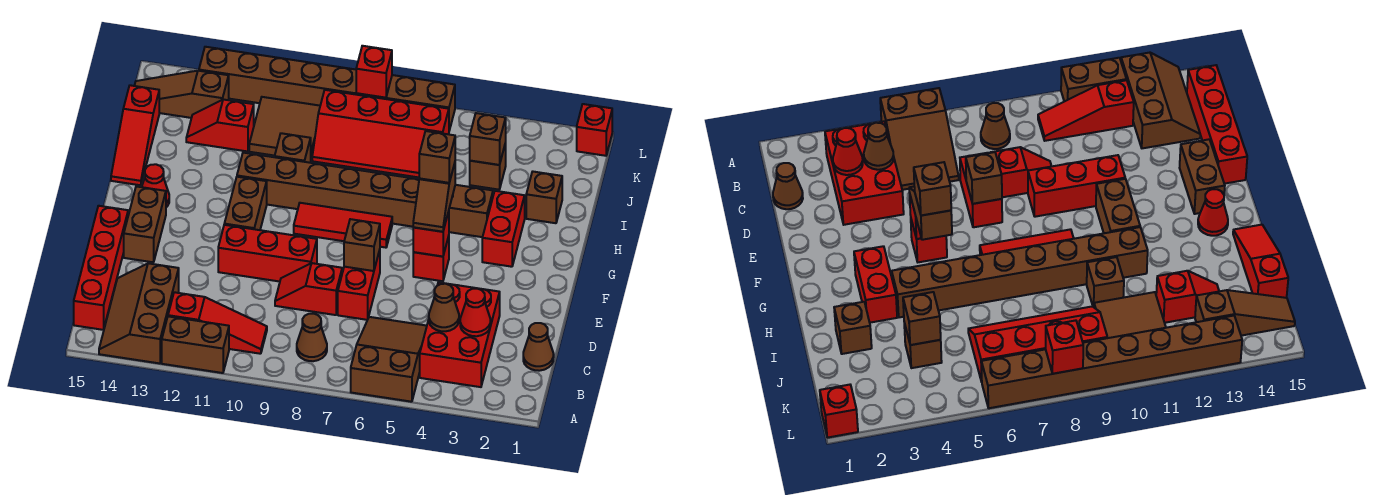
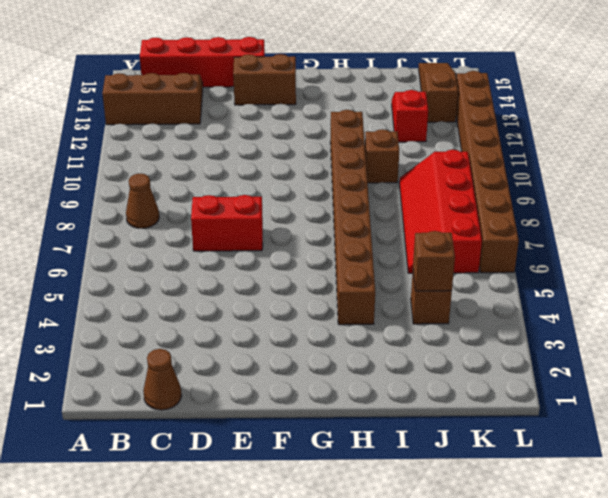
none -> brown slope A5:C6 level 1 top A
none -> brown brick A11:A12 level 1
none -> red brick B3:D4 level 1
none -> red slope B10:B12 level 1 top 12

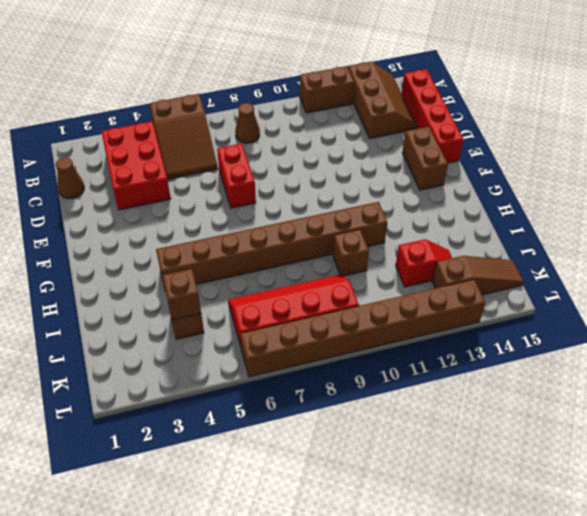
none -> red slope B10:B12 level 1 top 12
none -> red slope D8:D9 level 1 top 8
none -> red brick E9:E11 level 1
none -> red brick F5 level 1

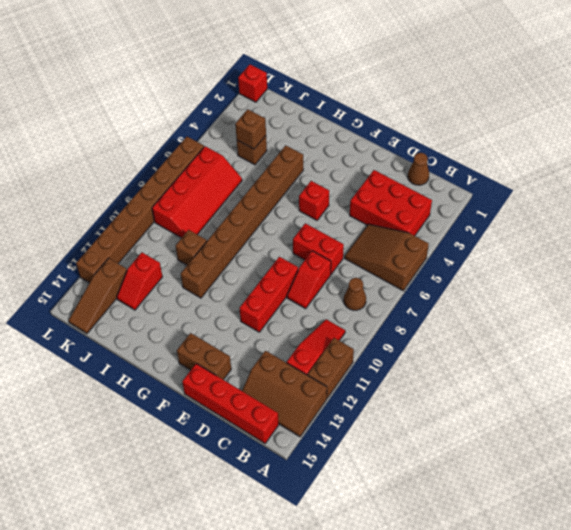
none -> brown brick F11:G11 level 1
none -> red brick G3:H3 level 1
none -> red tile G7:G9 level 1
none -> red cone G14 level 1

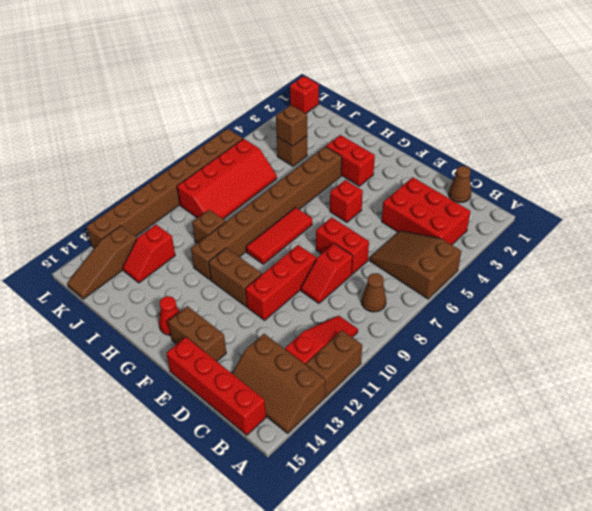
none -> red slope H15:J15 level 1 top J
none -> brown brick I2 level 1
none -> brown tile J10:K11 level 1
none -> red cone C3 level 2

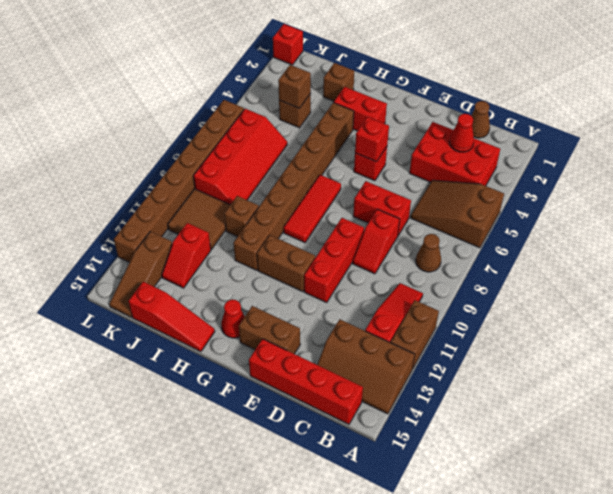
none -> brown cone C4 level 2
none -> brown brick E7 level 2
none -> red brick L8 level 2
none -> brown slope F5:G5 level 3 top G

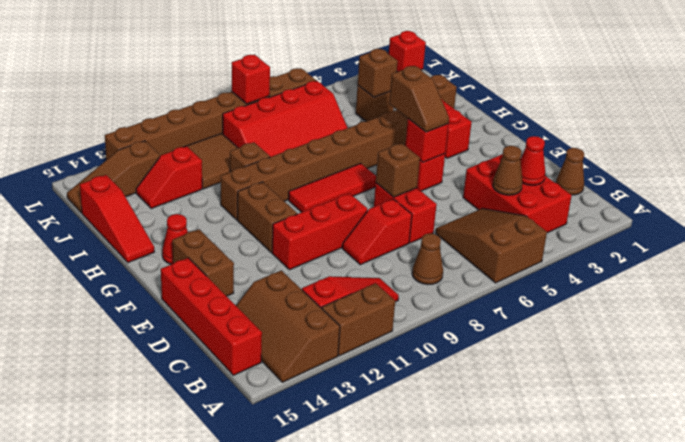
none -> brown brick G5 level 4

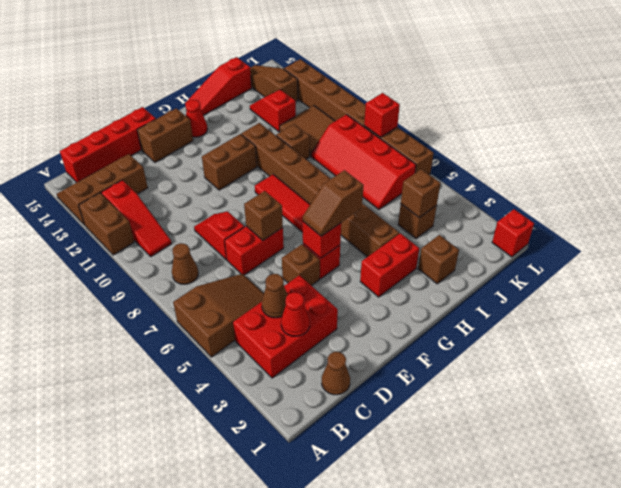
brown brick E5 level 1 -> brown brick G5 level 4
none -> red brick E9:E11 level 1

